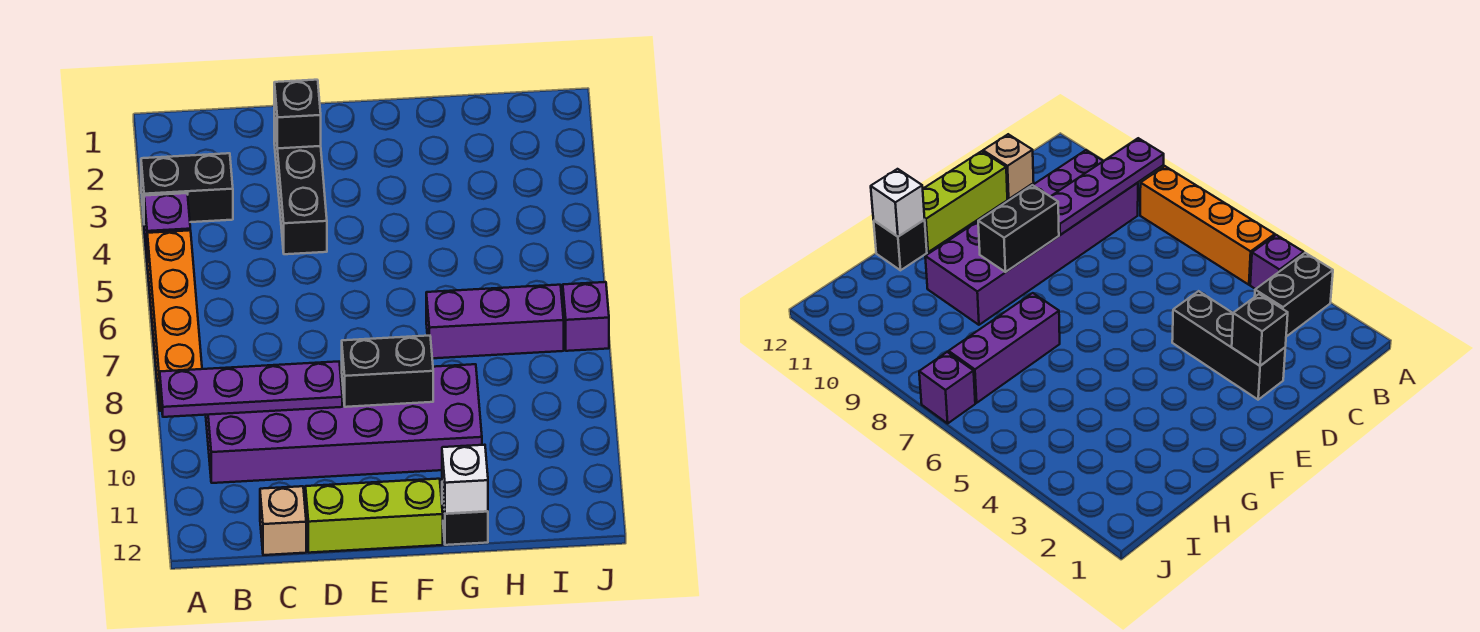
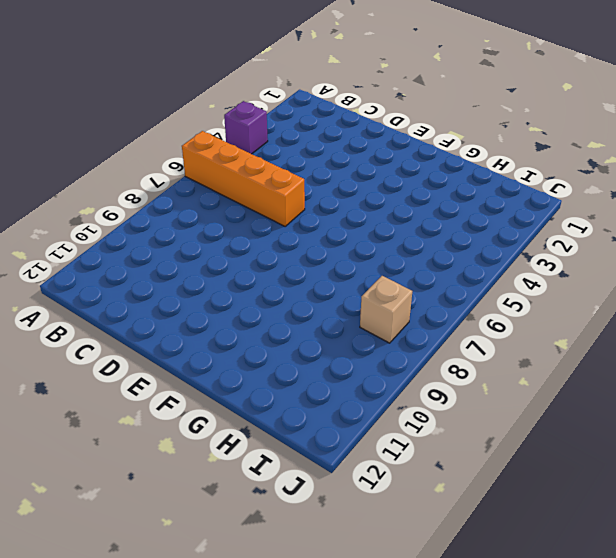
orange brick A6:D6 level 1 -> orange brick A5:A8 level 1
tan brick I8 level 1 -> tan brick C12 level 1
none -> black brick A3:B3 level 1
none -> purple brick B9:G10 level 1
none -> black brick D2:D4 level 1

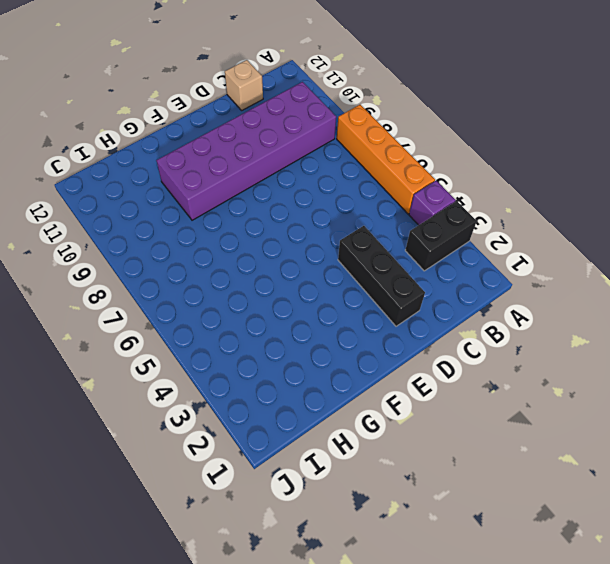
none -> lime brick D12:F12 level 1
none -> purple brick G7:I7 level 1
none -> black brick G12 level 1

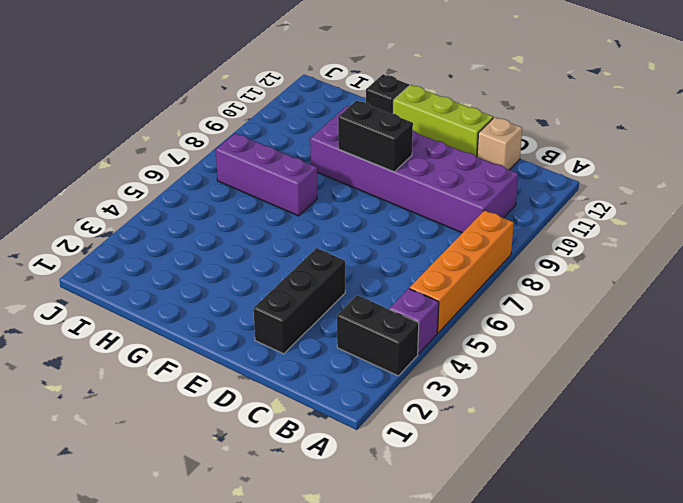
none -> purple brick J7 level 1
none -> purple plate A9:D9 level 2
none -> black brick D2 level 2

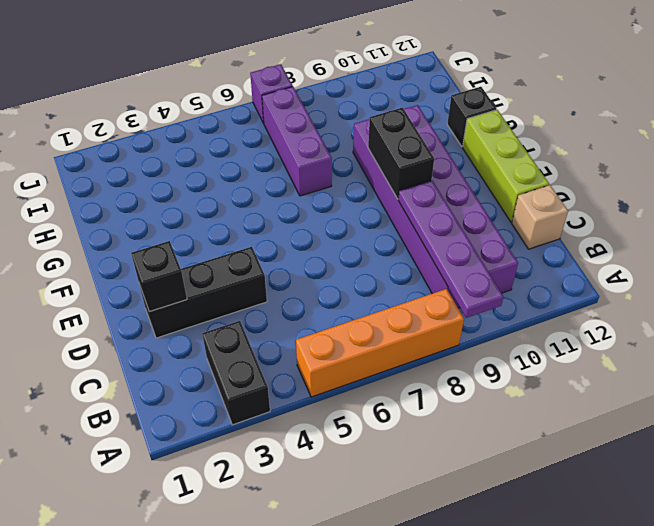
none -> purple brick A4 level 1
none -> white brick G12 level 2

